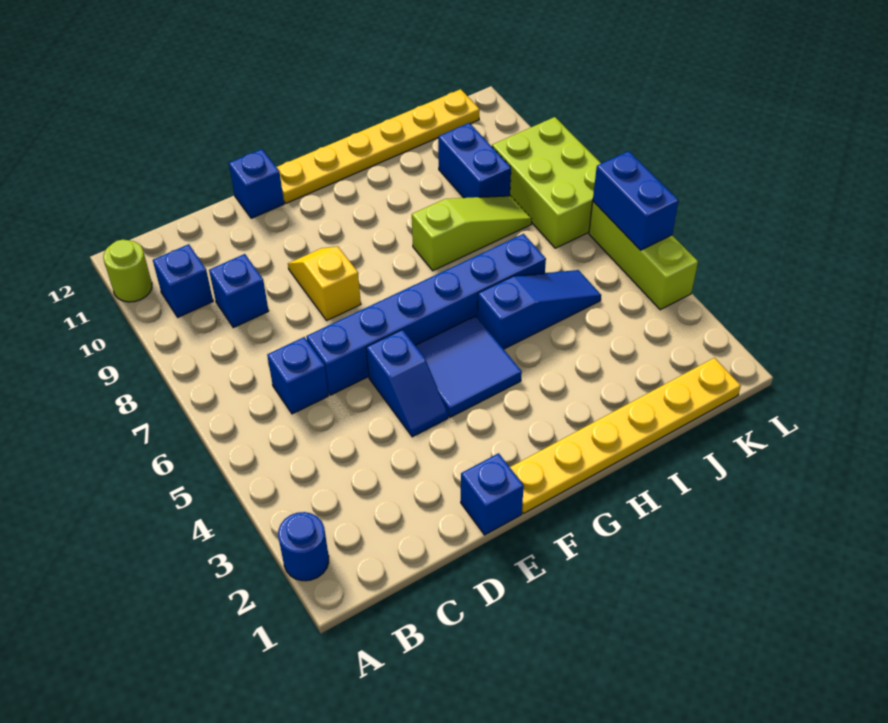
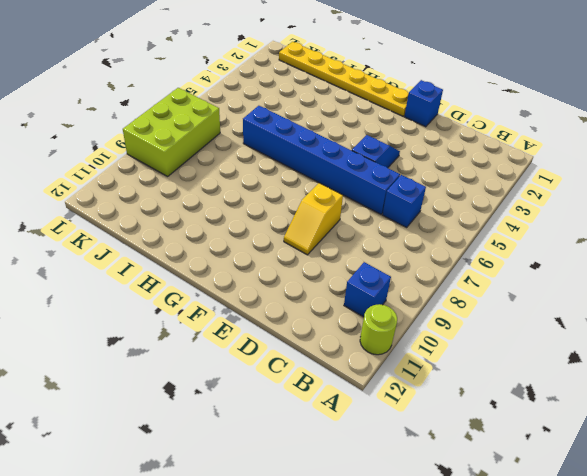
none -> blue round brick A2 level 1
none -> blue brick C9 level 1
none -> blue brick E12 level 1

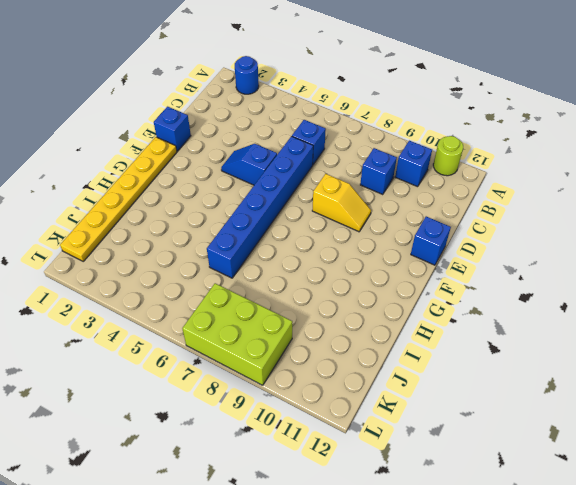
none -> blue tile F4:G5 level 1
none -> yellow plate F12:K12 level 1
none -> blue slope H5:J5 level 1 top H

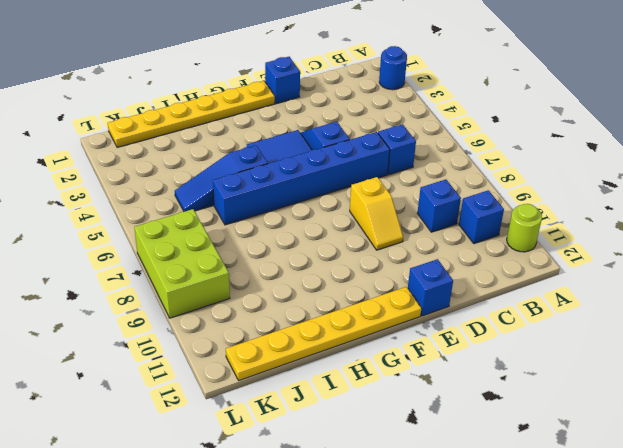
none -> lime slope H8:J8 level 1 top H
none -> blue brick J9:J10 level 1
none -> lime brick L4:L6 level 1

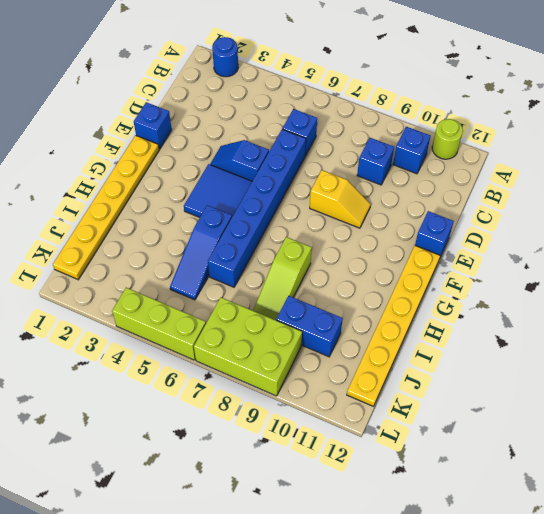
none -> blue brick L5:L6 level 2

